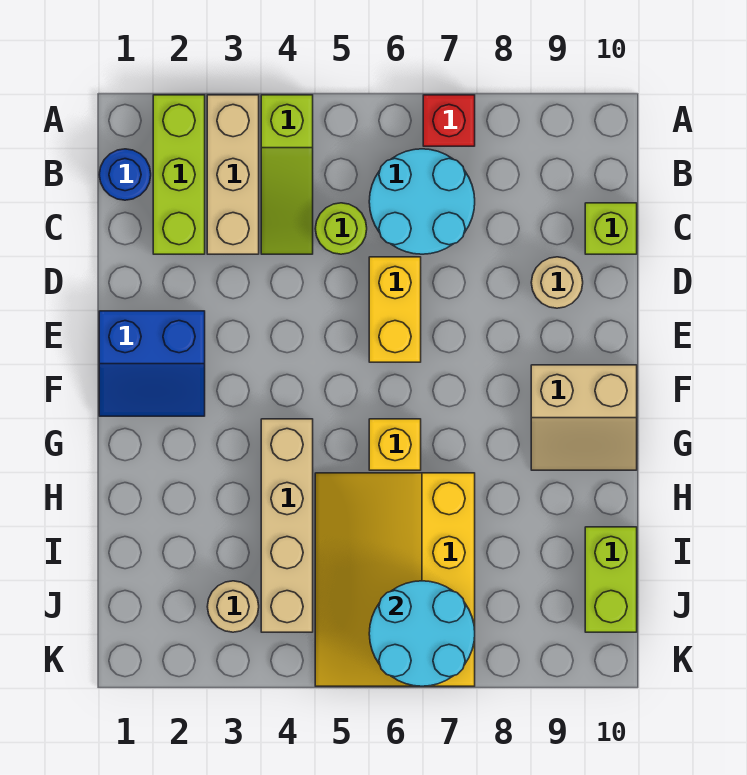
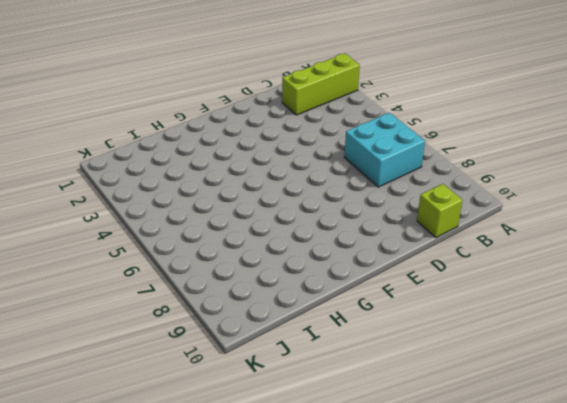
cyan brick B6:C7 level 1 -> cyan round brick B6:C7 level 1
none -> tan brick A3:C3 level 1
none -> lime slope A4:C4 level 1 top A
none -> red brick A7 level 1

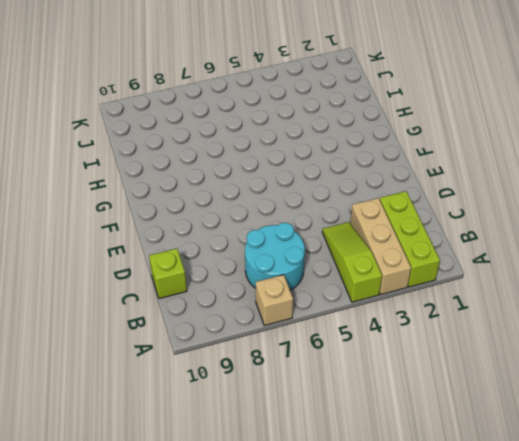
tan brick A7 level 1 -> red brick A7 level 1
none -> blue round brick B1 level 1
none -> lime round brick C5 level 1
none -> yellow brick D6:E6 level 1

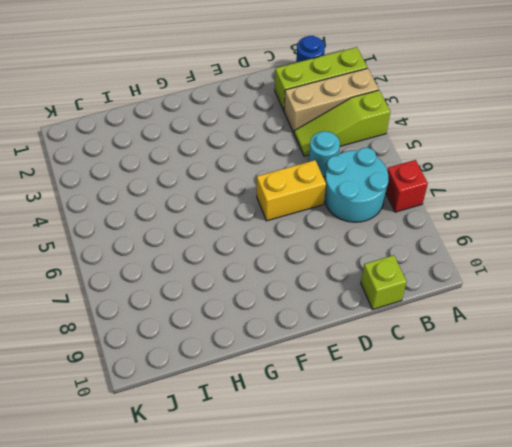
cyan round brick C5 level 1 -> lime round brick C5 level 1
none -> tan round brick D9 level 1
none -> blue slope E1:F2 level 1 top E
none -> tan slope F9:G10 level 1 top F

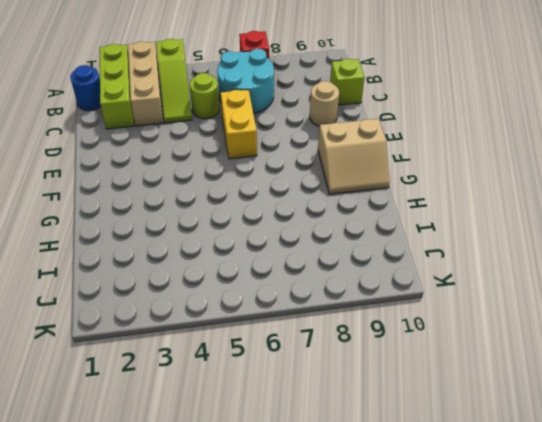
none -> blue slope E1:F2 level 1 top E
none -> tan brick G4:J4 level 1
none -> yellow brick G6 level 1

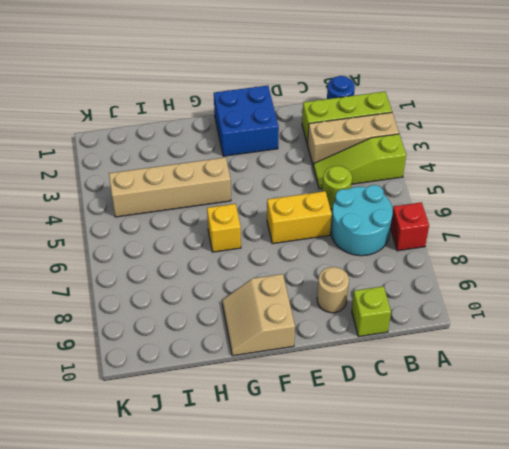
blue brick E1:F2 level 1 -> blue slope E1:F2 level 1 top E
none -> yellow slope H5:K7 level 1 top 7
none -> lime brick I10:J10 level 1
none -> tan round brick J3 level 1

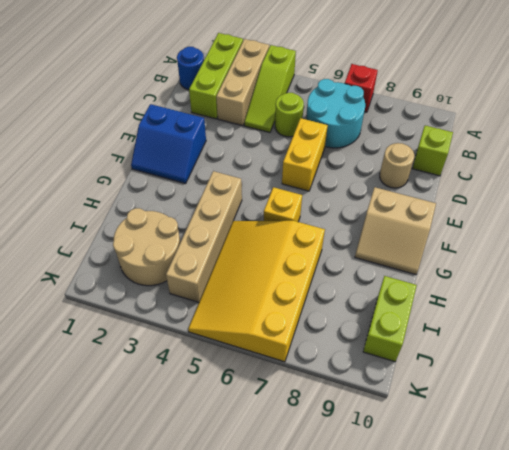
tan round brick I2:J3 level 1 -> tan round brick J3 level 1
none -> cyan round brick J6:K7 level 2

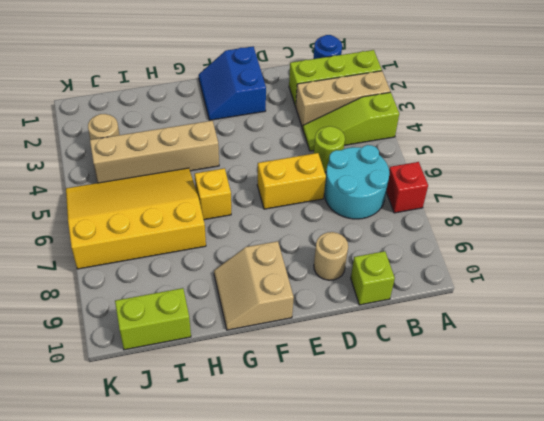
none -> cyan round brick J6:K7 level 2

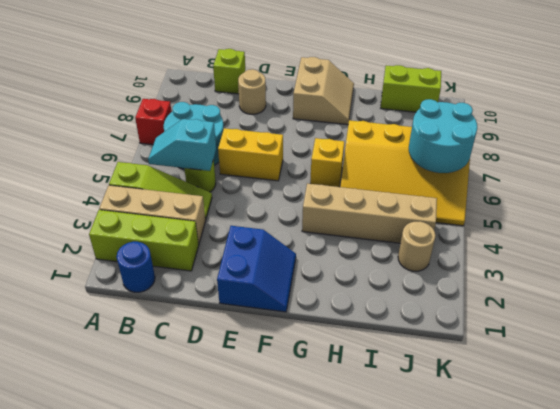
cyan slope B5:C5 level 2 top C -> none

